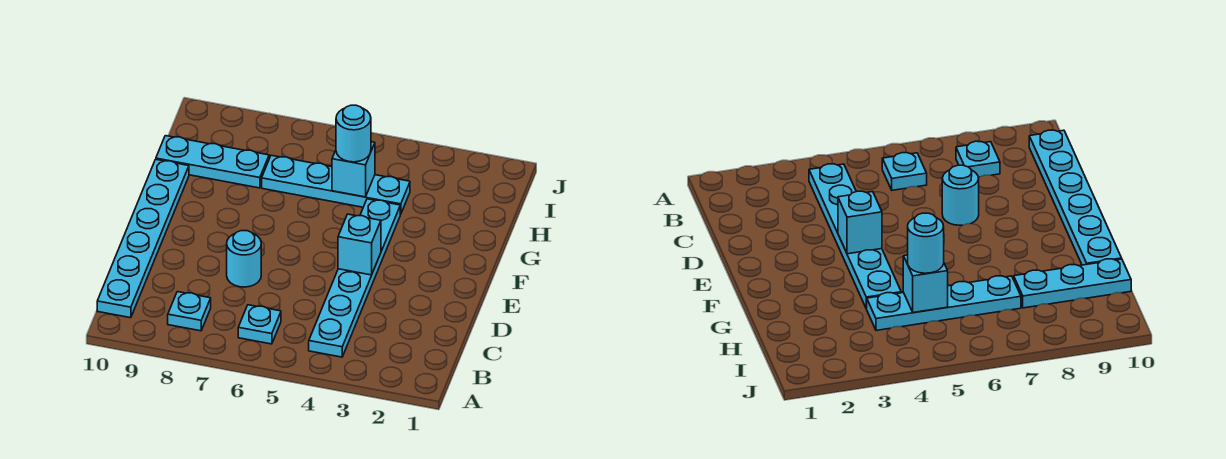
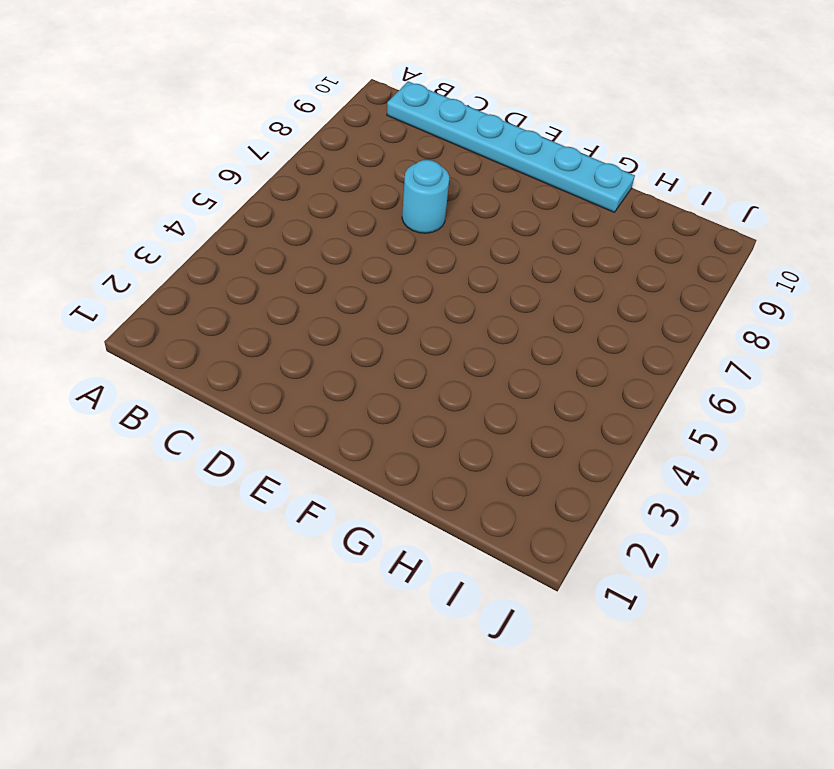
none -> cyan plate B4:G4 level 1
none -> cyan plate B6 level 1

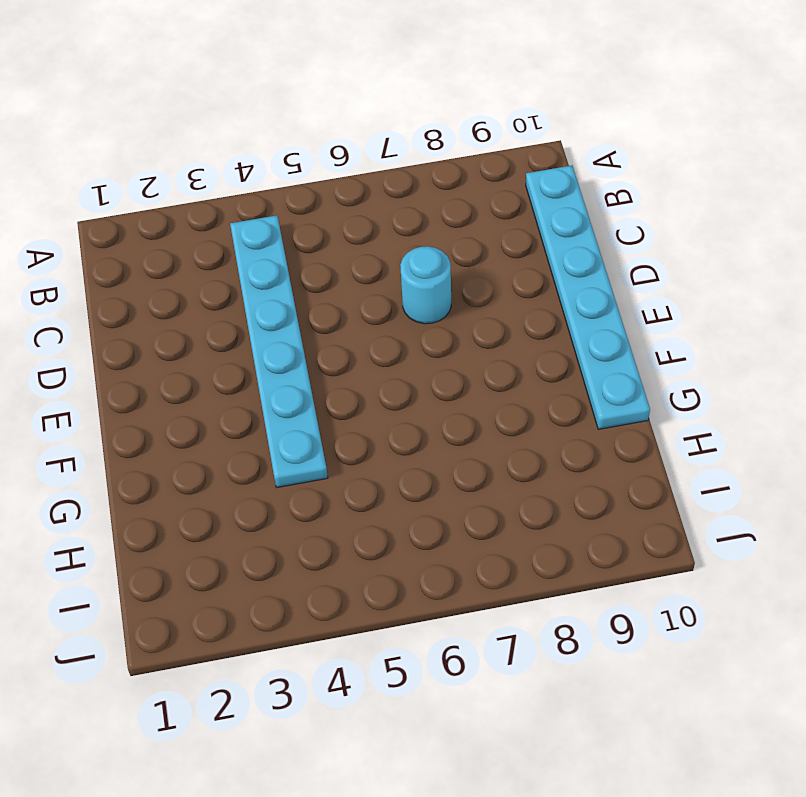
none -> cyan plate B6 level 1
none -> cyan plate B8 level 1

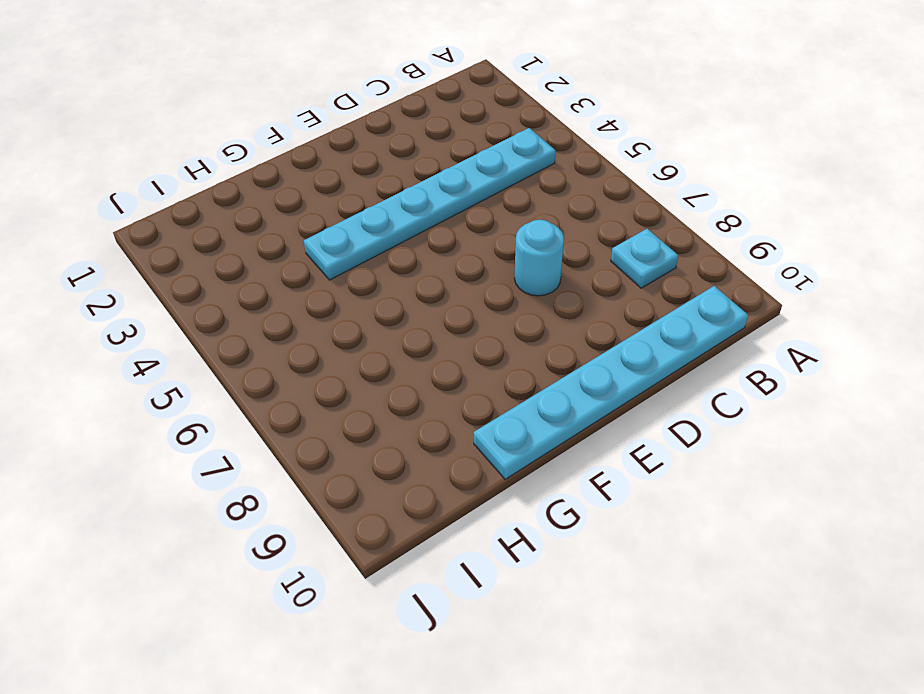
none -> cyan plate B6 level 1
none -> cyan plate H4:H7 level 1

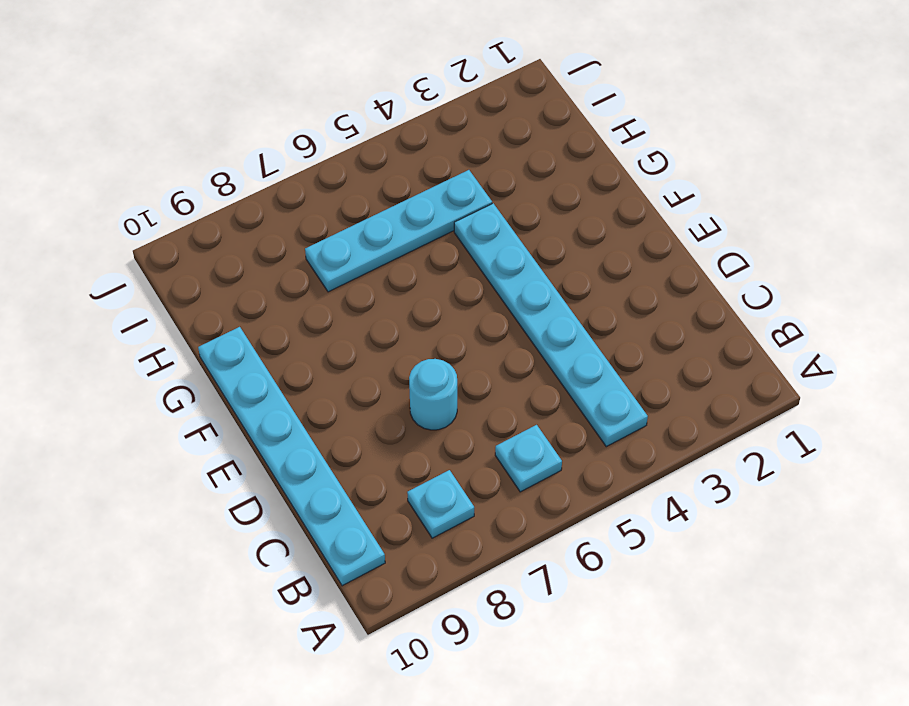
none -> cyan plate H8:H10 level 1
none -> cyan brick E4 level 2

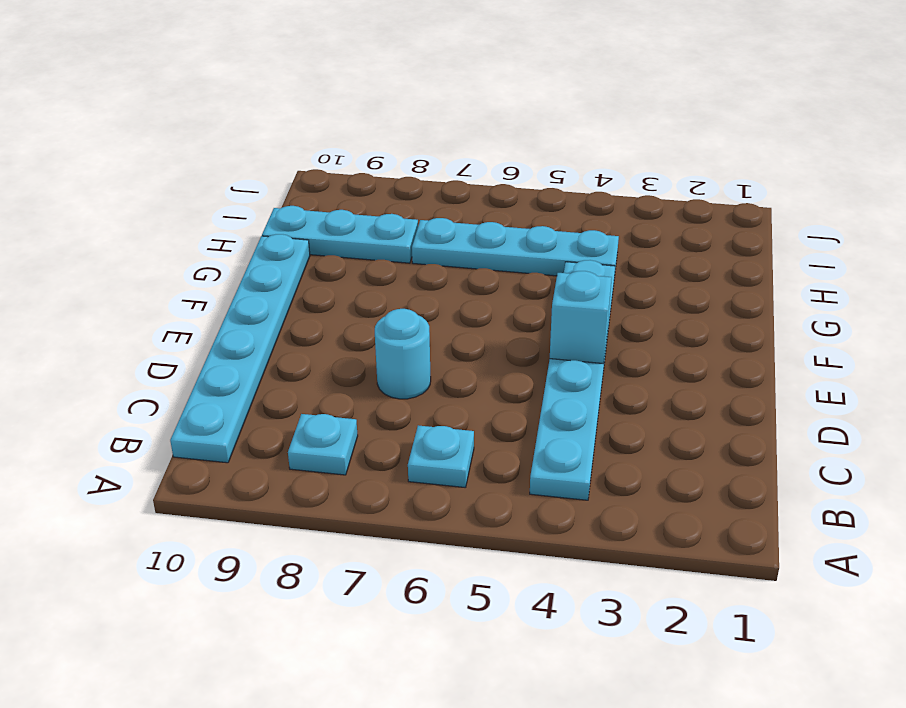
none -> cyan brick H5 level 2
none -> cyan round brick H5 level 3

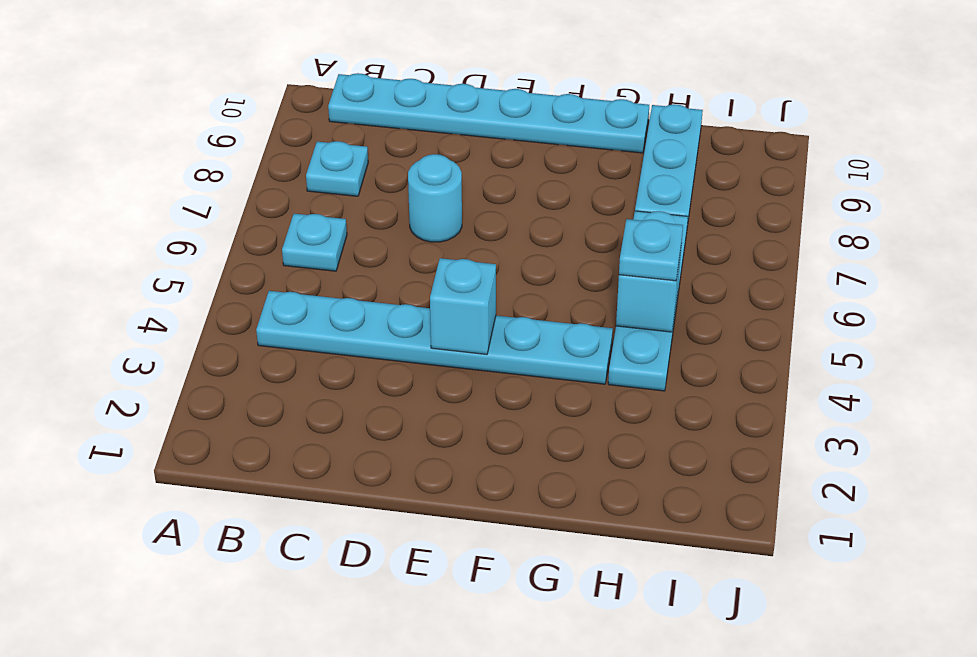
cyan plate H5 level 3 -> cyan round brick H5 level 3

